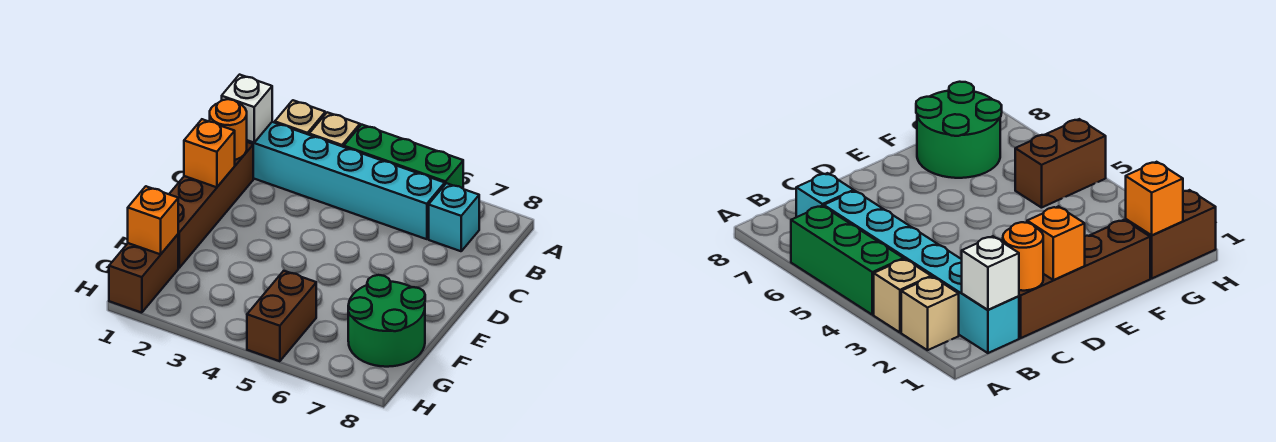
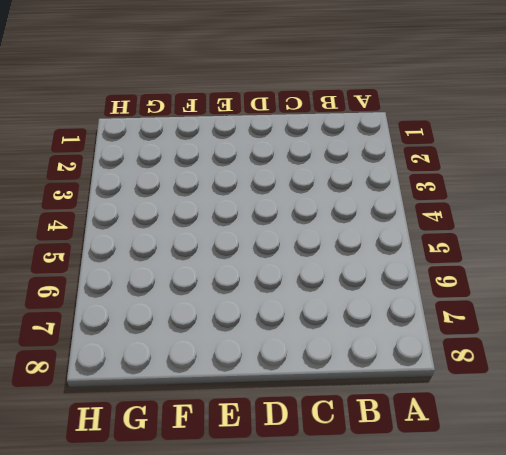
none -> tan brick A2 level 1
none -> tan brick A3 level 1
none -> green brick A4:A6 level 1

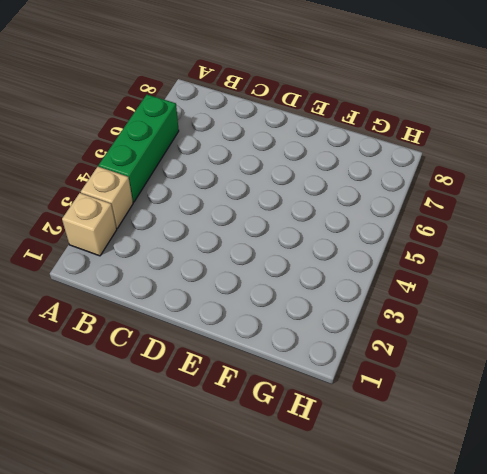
none -> cyan brick B1:B6 level 1
none -> cyan brick B7 level 1
none -> brown brick C1:F1 level 1

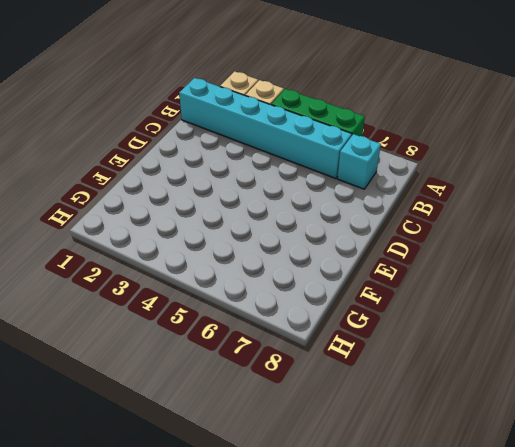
none -> brown brick C1:F1 level 1
none -> green round brick F7:G8 level 1
none -> brown brick G1:H1 level 1

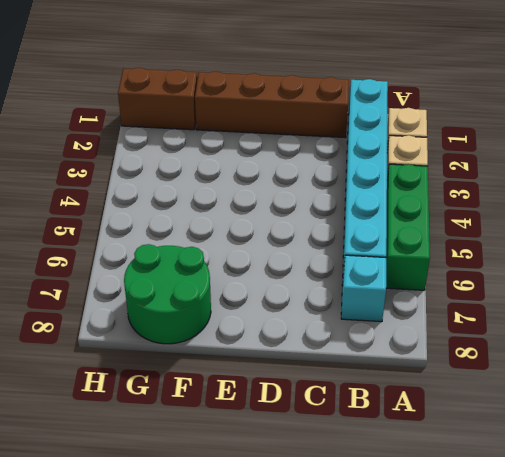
none -> brown brick G5:H5 level 1
none -> white brick B1 level 2
none -> orange round brick C1 level 2

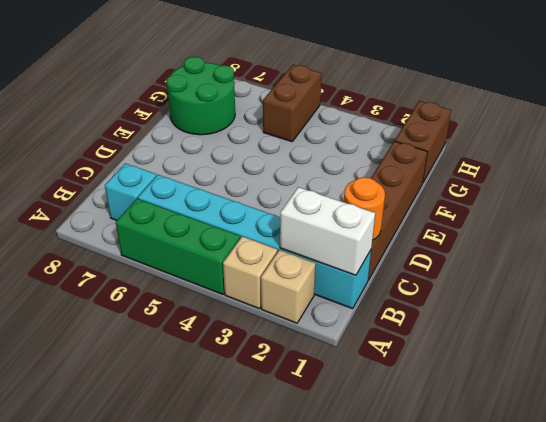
white brick B1:B2 level 2 -> white brick B1 level 2
none -> orange brick D1 level 2
none -> orange brick G1 level 2

